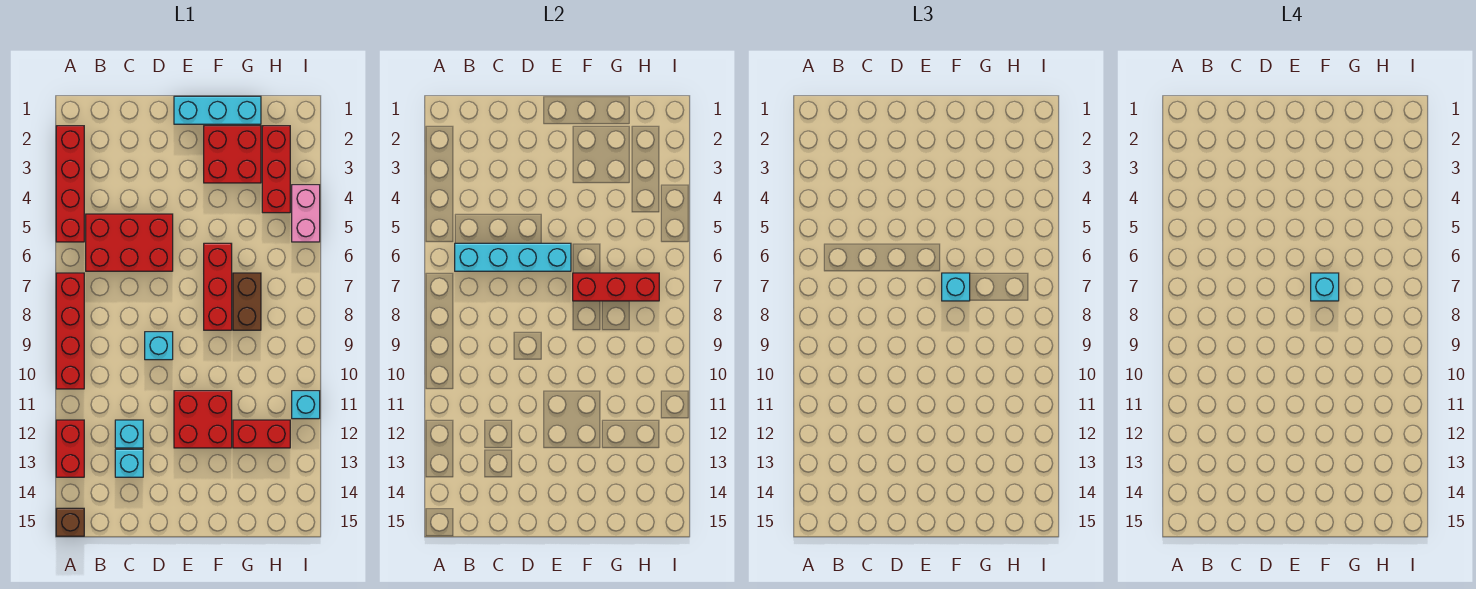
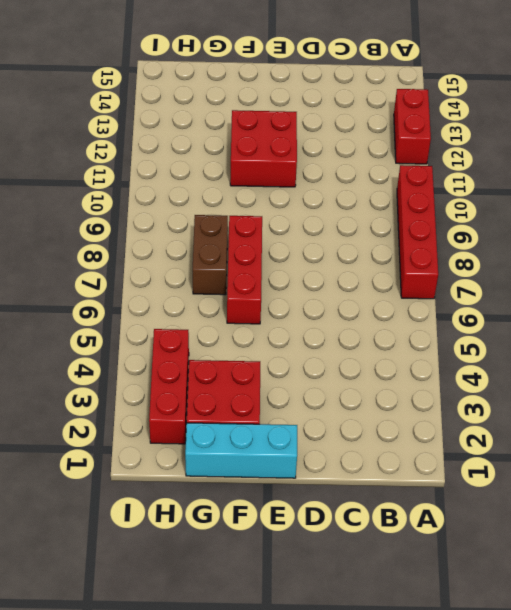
none -> red brick A2:A5 level 1
none -> brown brick A15 level 1
none -> red brick B5:D6 level 1

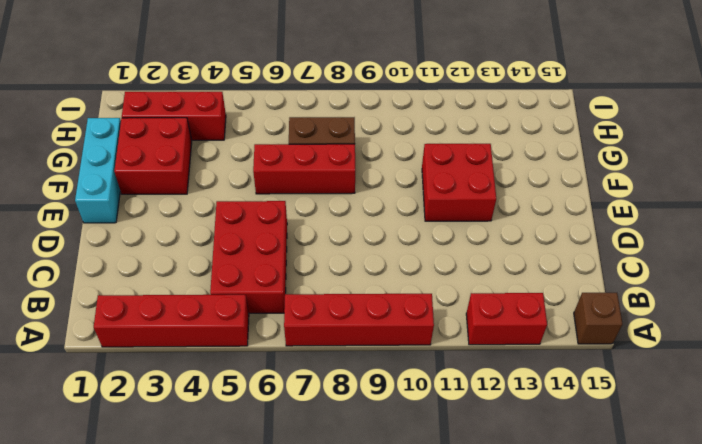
none -> cyan brick C12 level 1
none -> cyan brick C13 level 1
none -> cyan brick D9 level 1

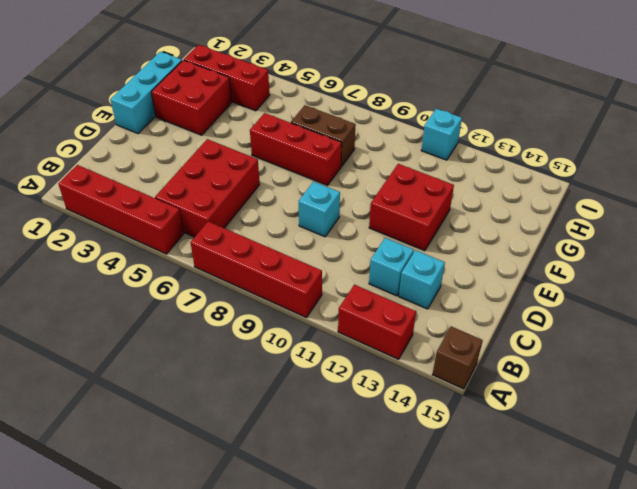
none -> red brick G12:H12 level 1
none -> pink brick I4:I5 level 1
none -> cyan brick B6:E6 level 2

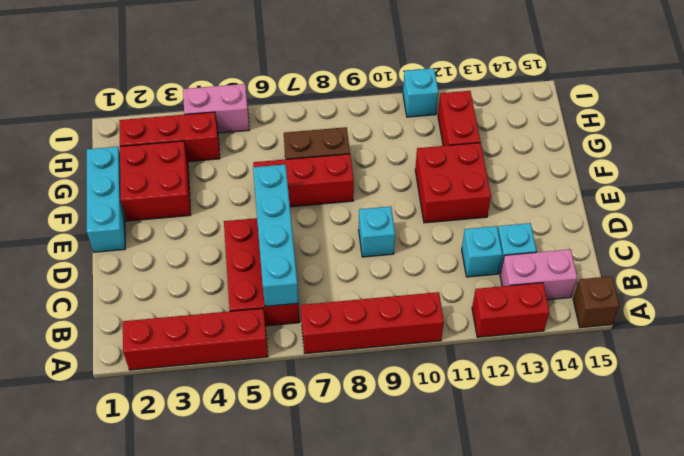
pink brick B13:B14 level 1 -> none
none -> red brick F7:H7 level 2
none -> cyan brick F7 level 3
none -> cyan brick F7 level 4

